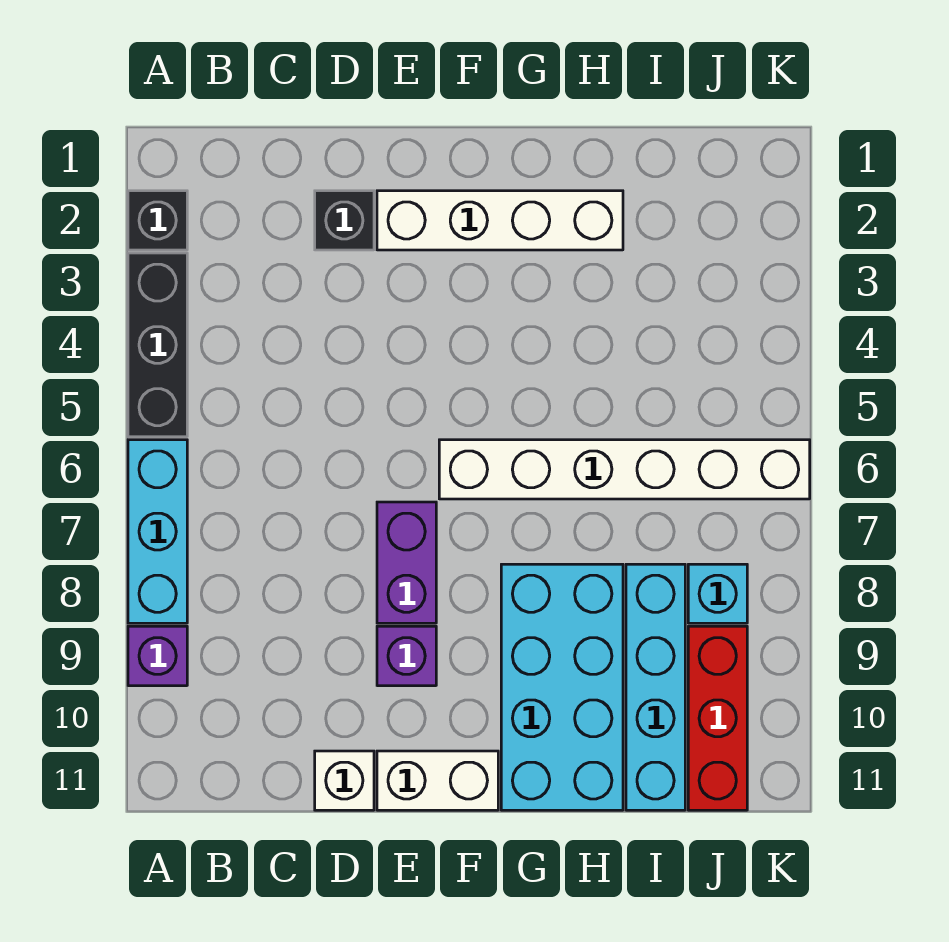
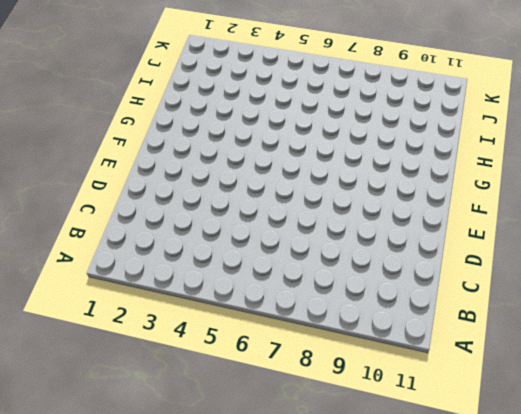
none -> black brick A2 level 1
none -> black brick A3:A5 level 1
none -> cyan brick A6:A8 level 1

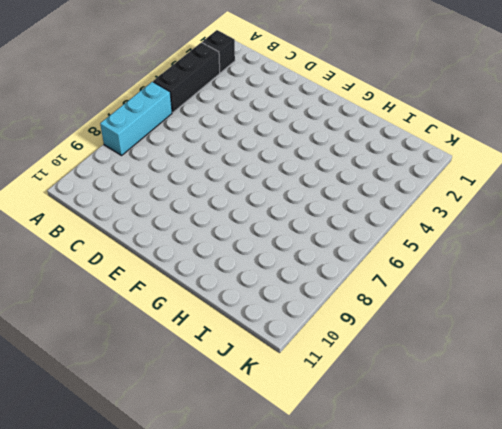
none -> purple brick A9 level 1
none -> black brick D2 level 1
none -> white brick D11 level 1

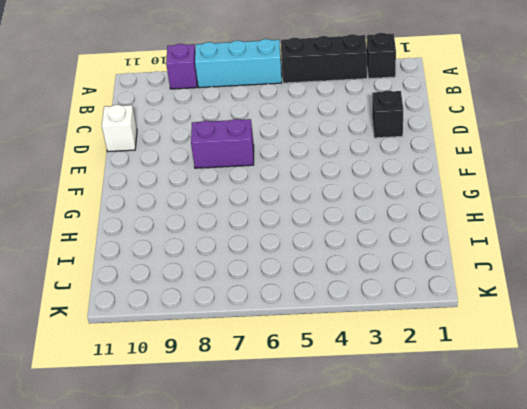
none -> white brick E2:H2 level 1
none -> purple brick E9 level 1
none -> white brick E11:F11 level 1

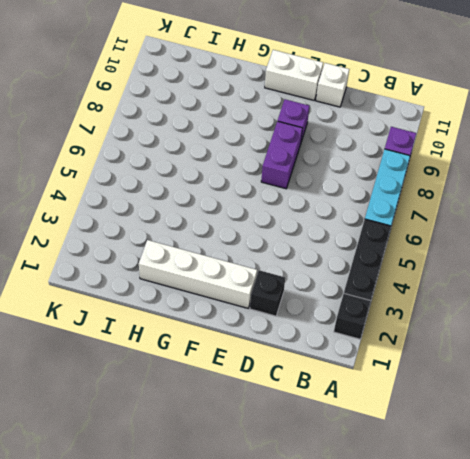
none -> white brick F6:K6 level 1
none -> cyan brick G8:H11 level 1
none -> cyan brick I8:I11 level 1

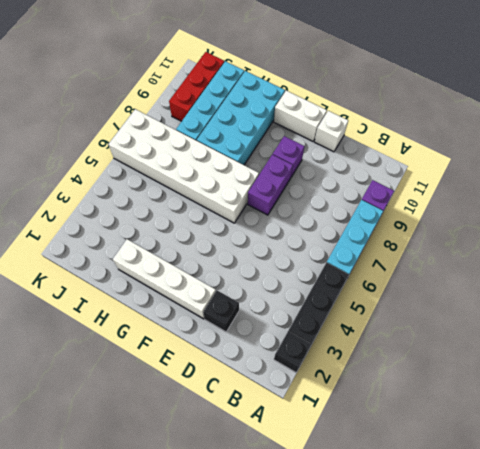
white brick F6:K7 level 1 -> white brick F6:K6 level 1
none -> cyan brick J8 level 1

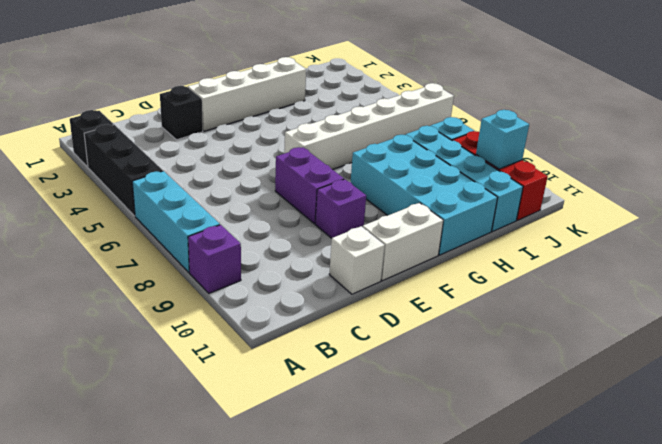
cyan brick J10 level 2 -> none

